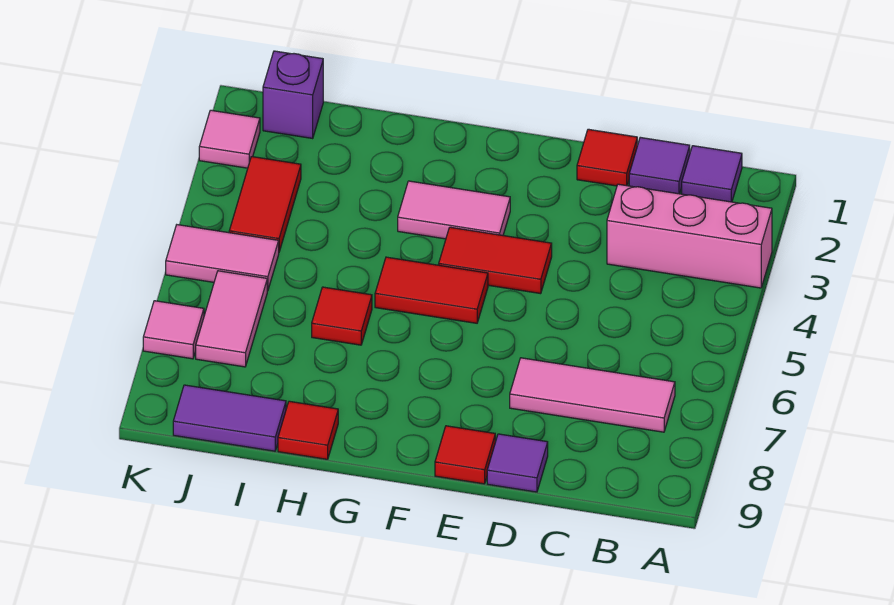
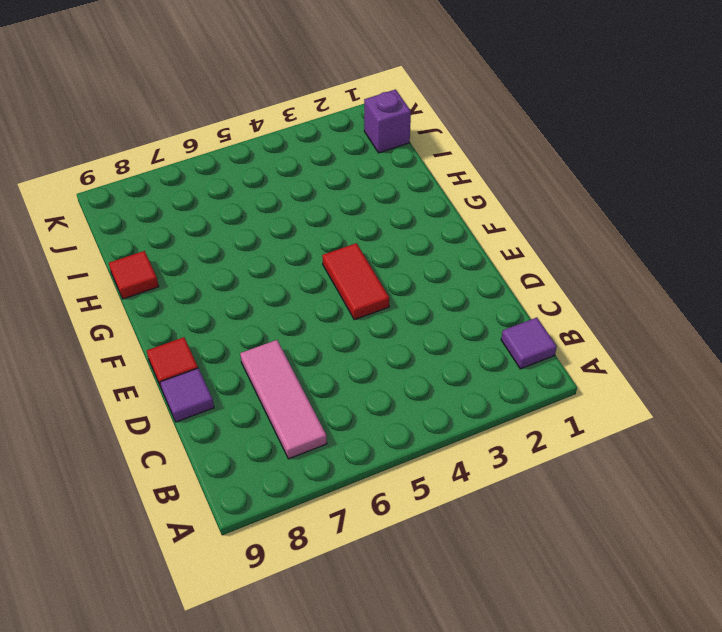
none -> pink brick A3:C3 level 1
none -> purple tile C1 level 1
none -> red tile D1 level 1

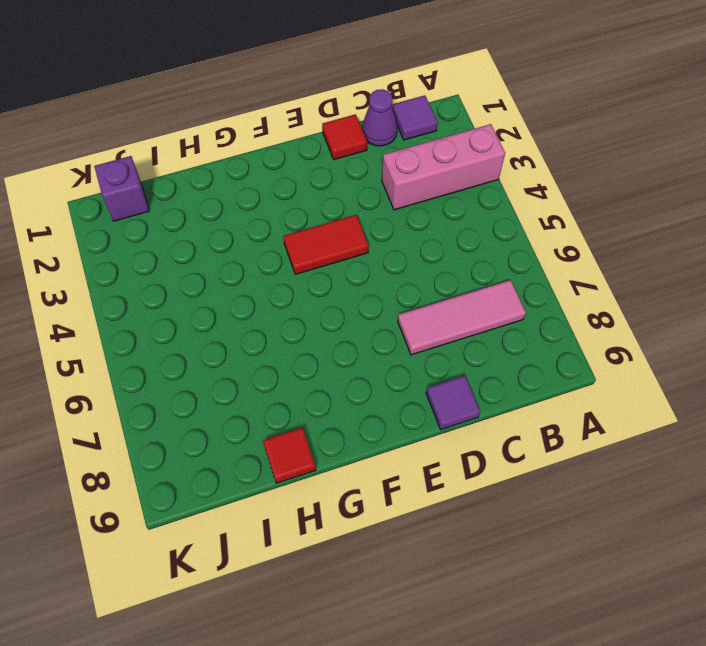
purple cone C1 level 1 -> purple tile C1 level 1
none -> red tile E9 level 1
none -> pink tile F3:G3 level 1
none -> red tile F5:G5 level 1

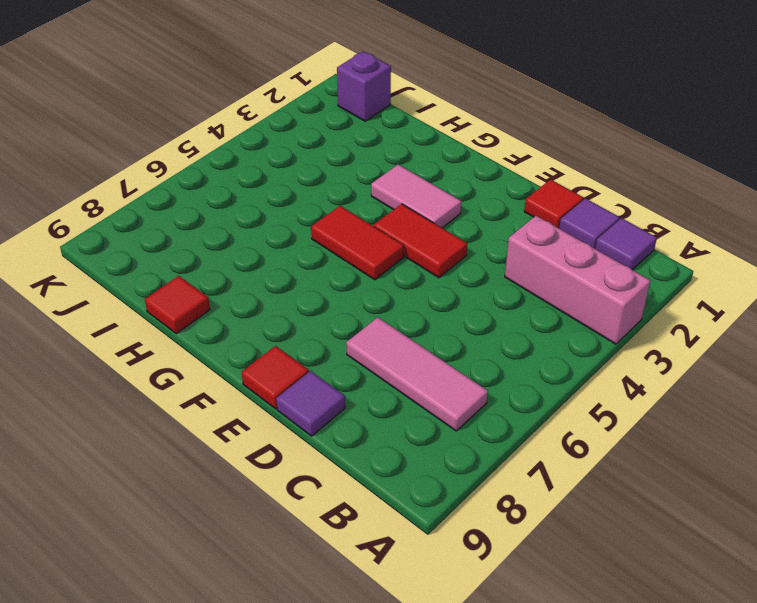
none -> red tile H6 level 1
none -> purple tile I9:J9 level 1
none -> red tile J3:J4 level 1

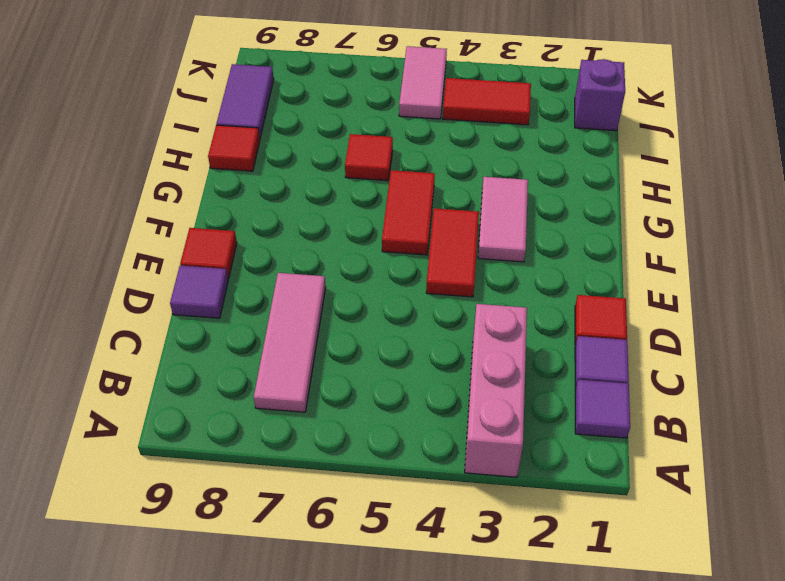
none -> pink tile J6:J7 level 1
none -> pink tile K2 level 1
none -> pink tile K7 level 1

